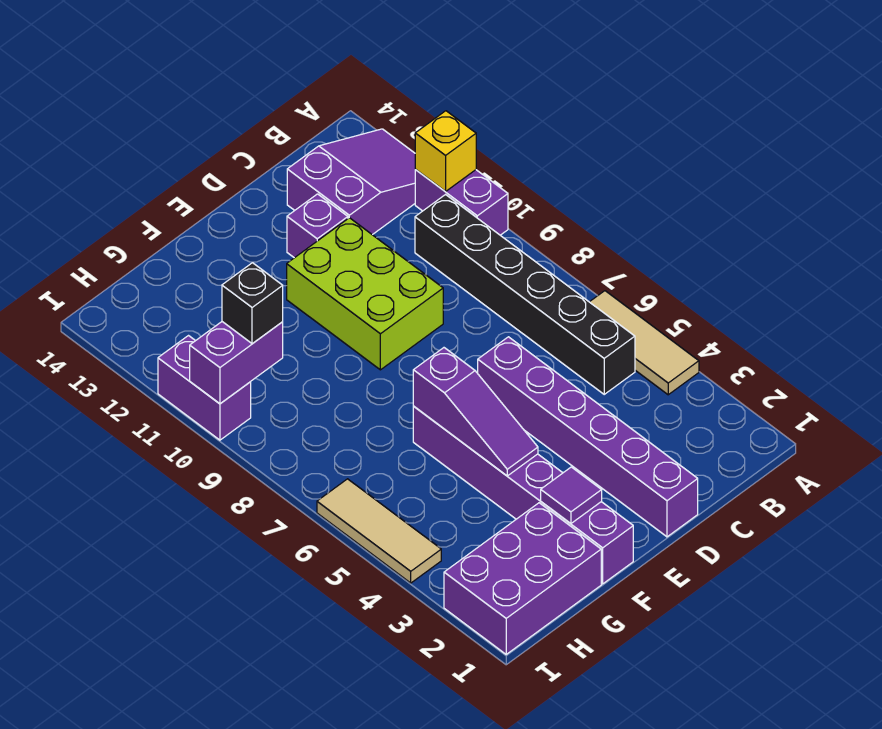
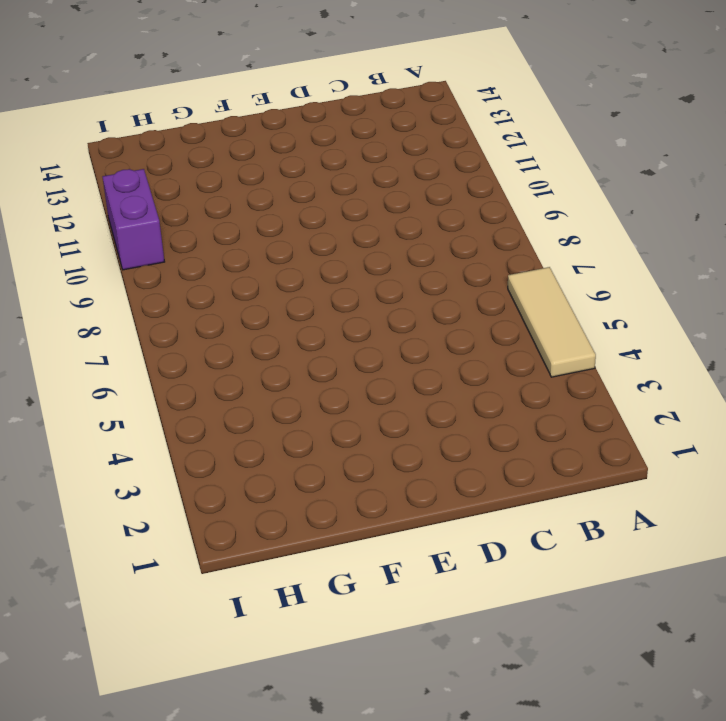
none -> purple brick A10:A11 level 1
none -> purple slope A12:C13 level 1 top C
none -> black brick B5:B10 level 1

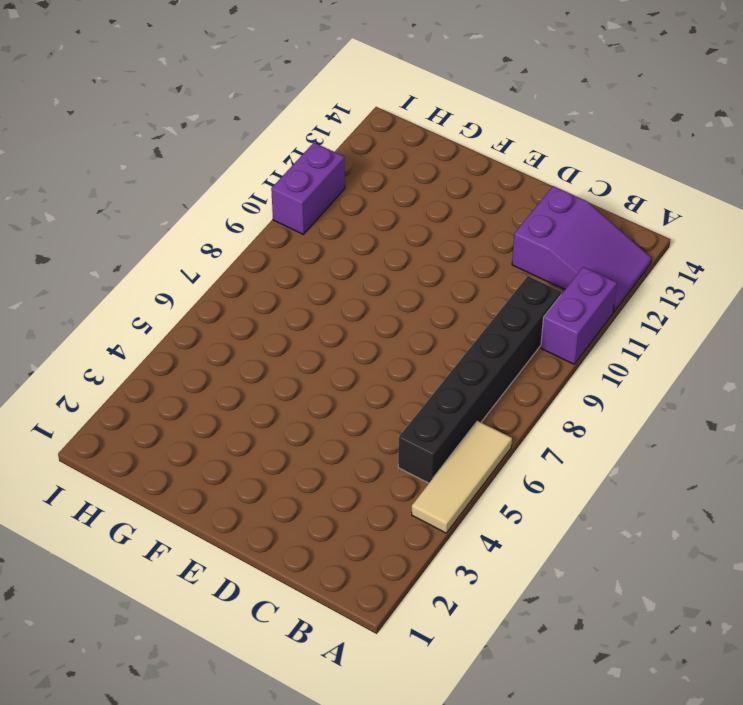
none -> purple brick D1:D6 level 1
none -> lime brick D9:E11 level 1
none -> purple brick D12 level 1

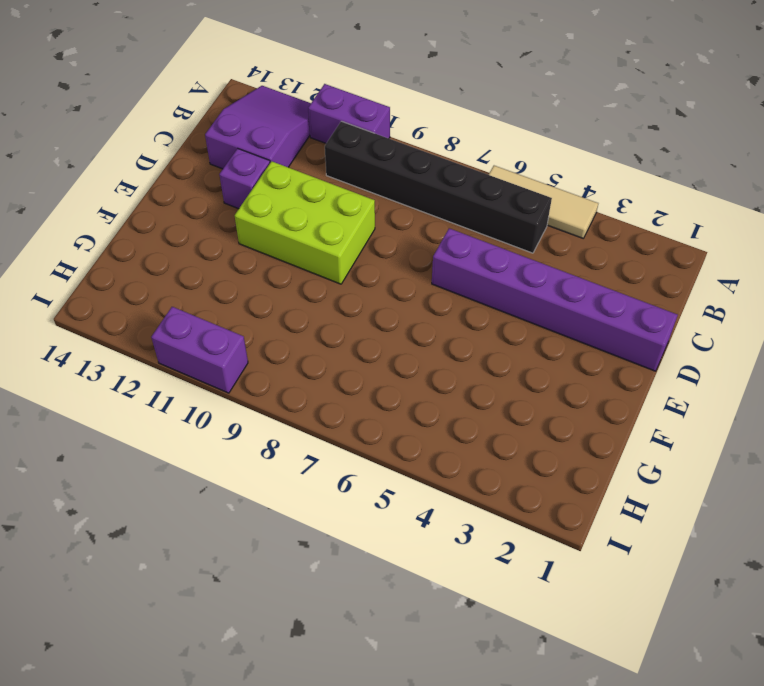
none -> purple brick F1:F6 level 1
none -> purple brick G1:I2 level 1
none -> tan tile I4:I6 level 1

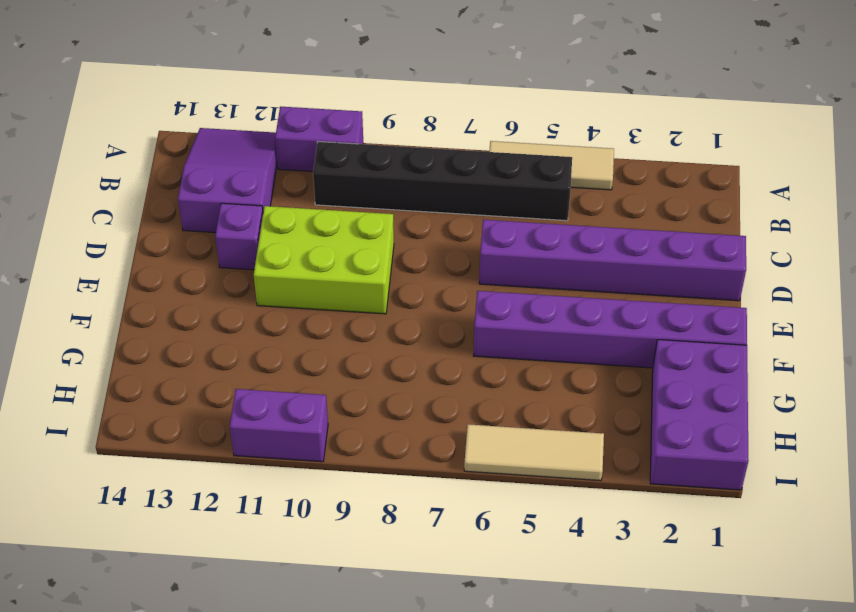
none -> yellow brick A11 level 2
none -> purple tile F2 level 2
none -> purple slope F4:F6 level 2 top 6

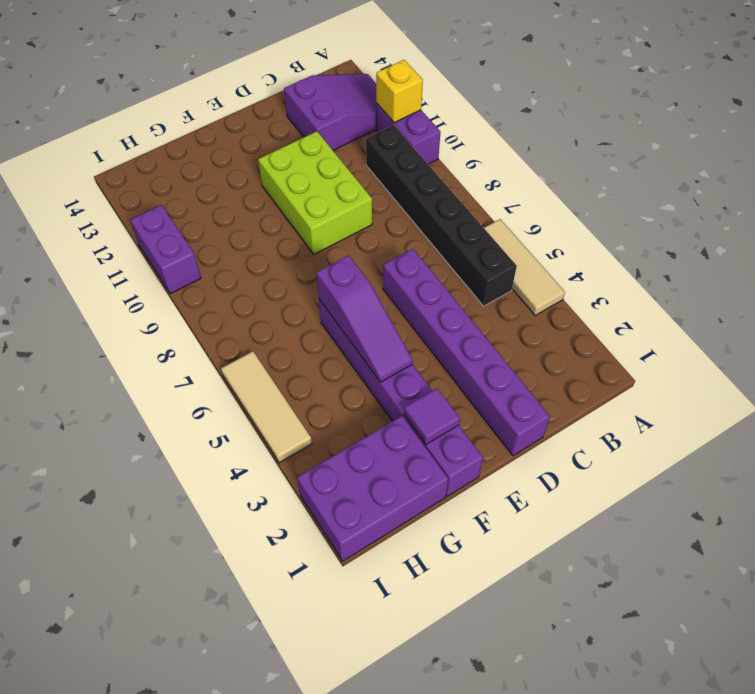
none -> purple brick D12 level 1
none -> purple brick H10:I10 level 2
none -> black brick H10 level 3

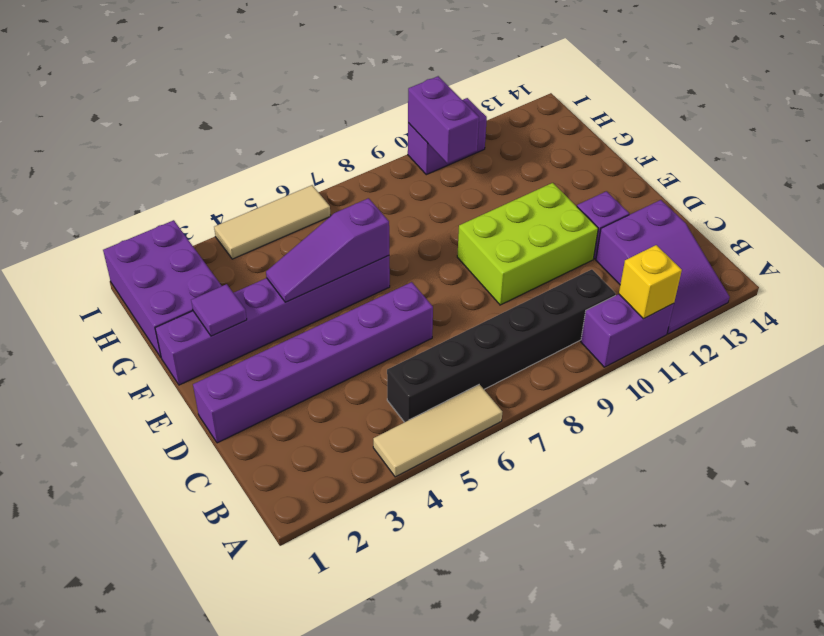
none -> black brick H10 level 3

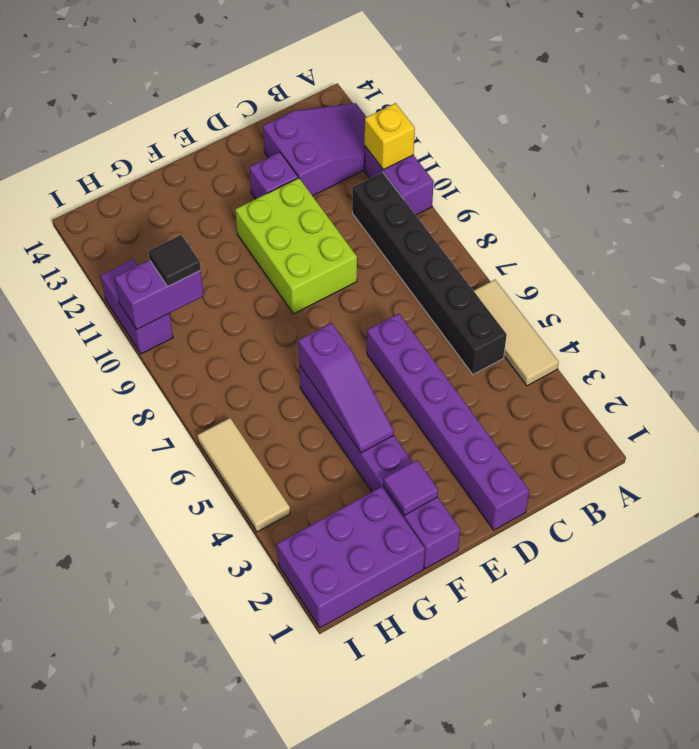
black tile H10 level 3 -> black brick H10 level 3

